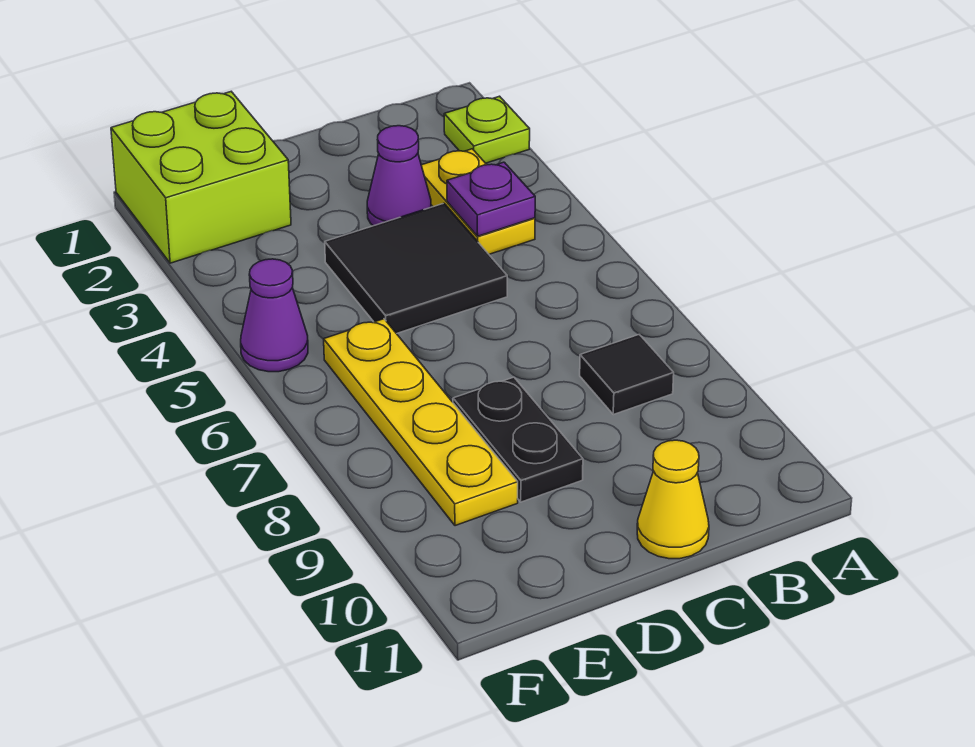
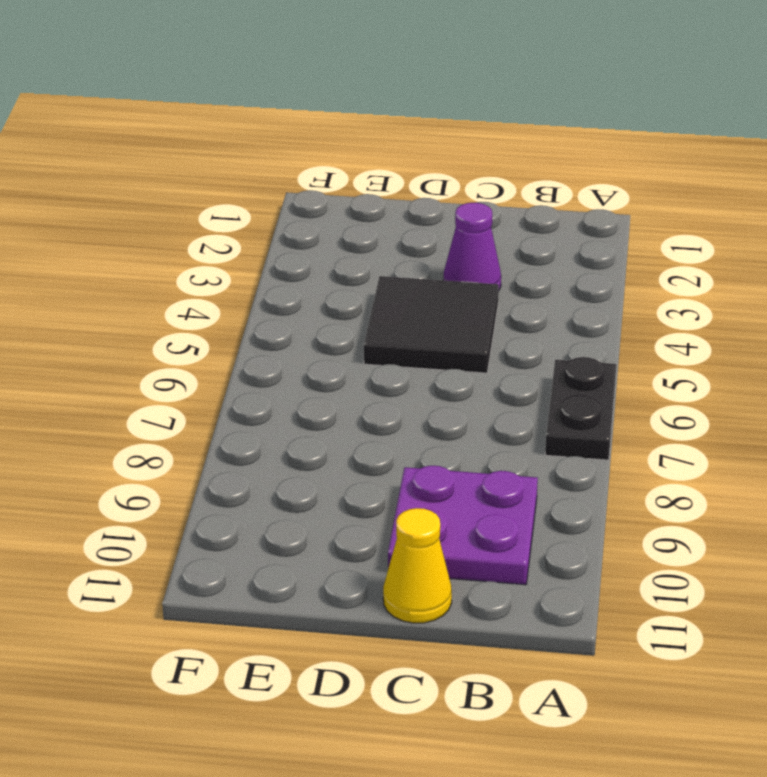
black plate A6:A7 level 1 -> black plate D8:D9 level 1
purple plate B9:C10 level 1 -> none
none -> lime plate A2 level 1
none -> yellow plate B3:B4 level 1

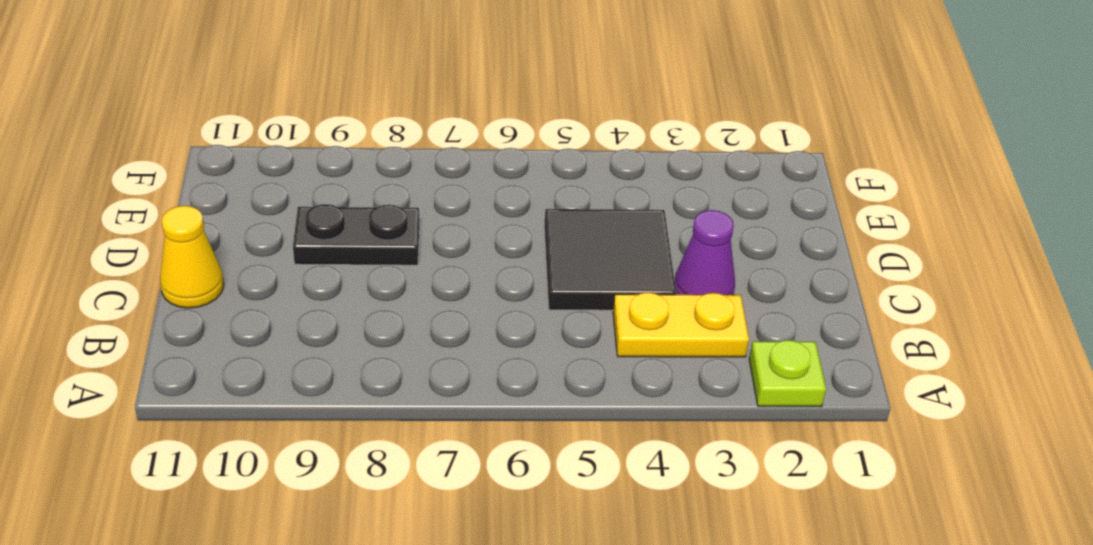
none -> black tile B8 level 1
none -> lime brick E1:F2 level 1

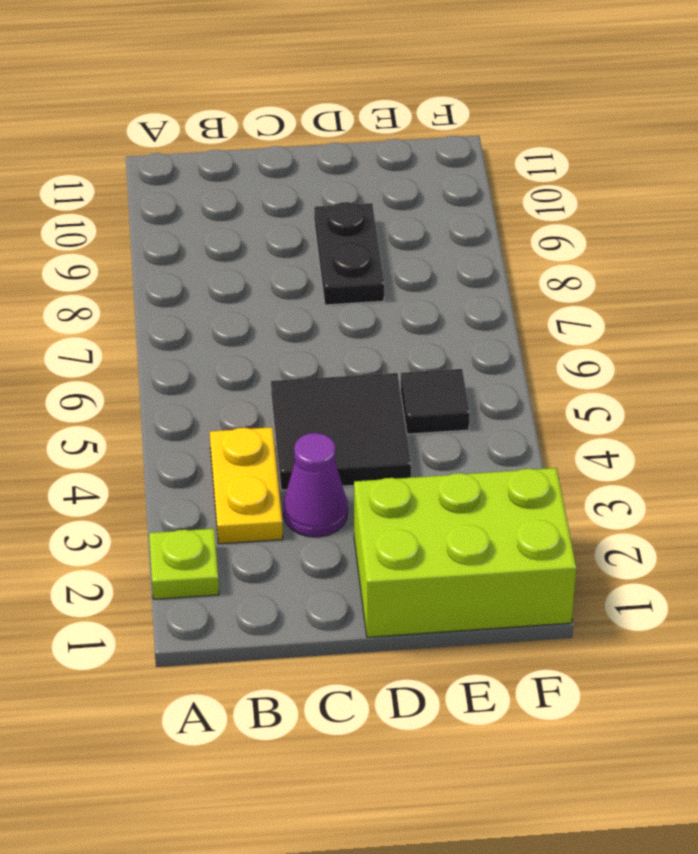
lime brick D1:F2 level 1 -> lime brick E1:F2 level 1
black tile E5 level 1 -> black tile B8 level 1
none -> yellow cone C11 level 1
none -> yellow plate E6:E9 level 1

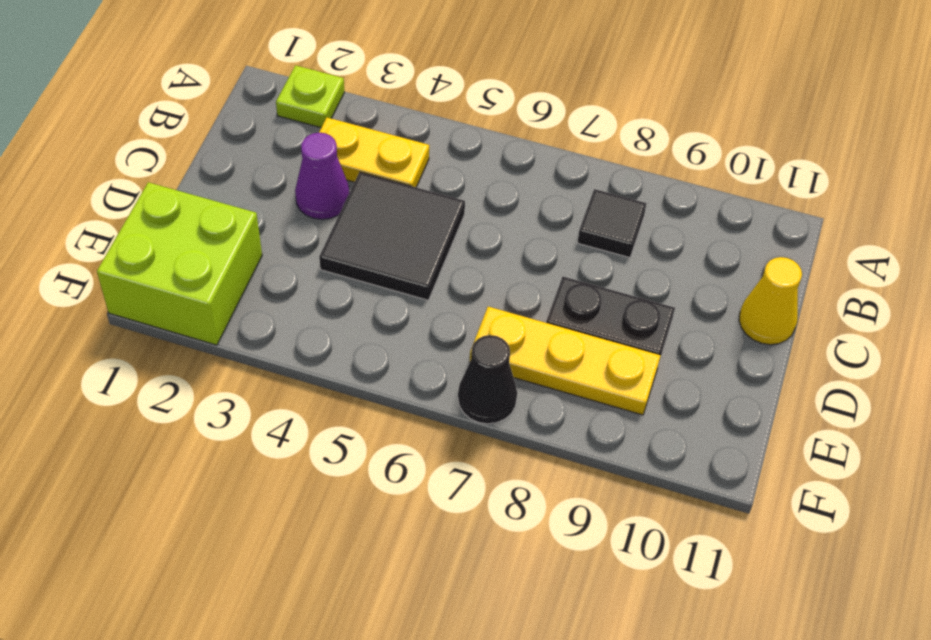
yellow plate E7:E9 level 1 -> yellow plate E6:E9 level 1
black cone F7 level 1 -> none
none -> purple cone F5 level 1
none -> purple plate B4 level 2

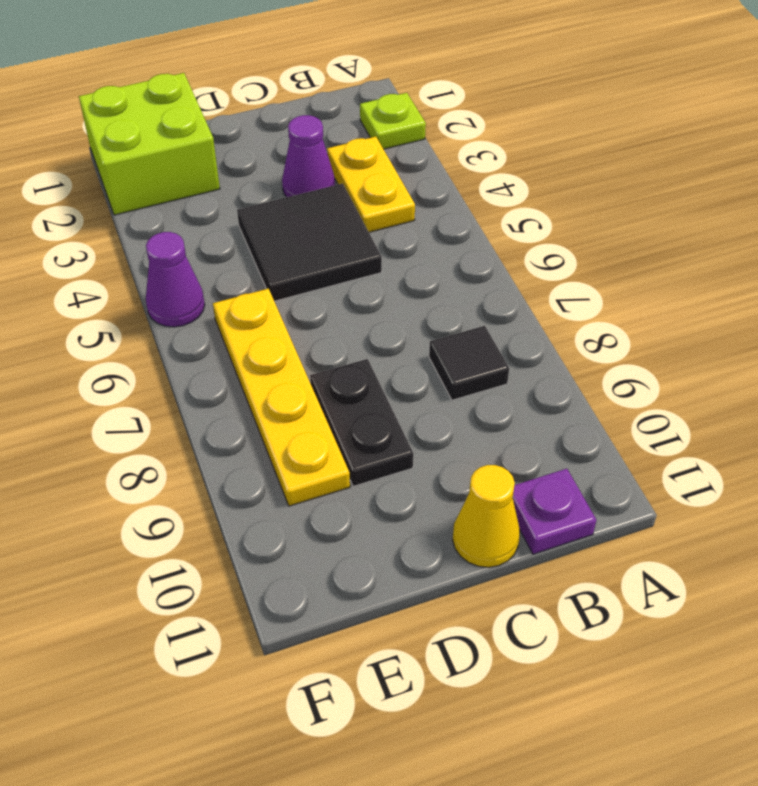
purple plate B11 level 1 -> purple plate B4 level 2

